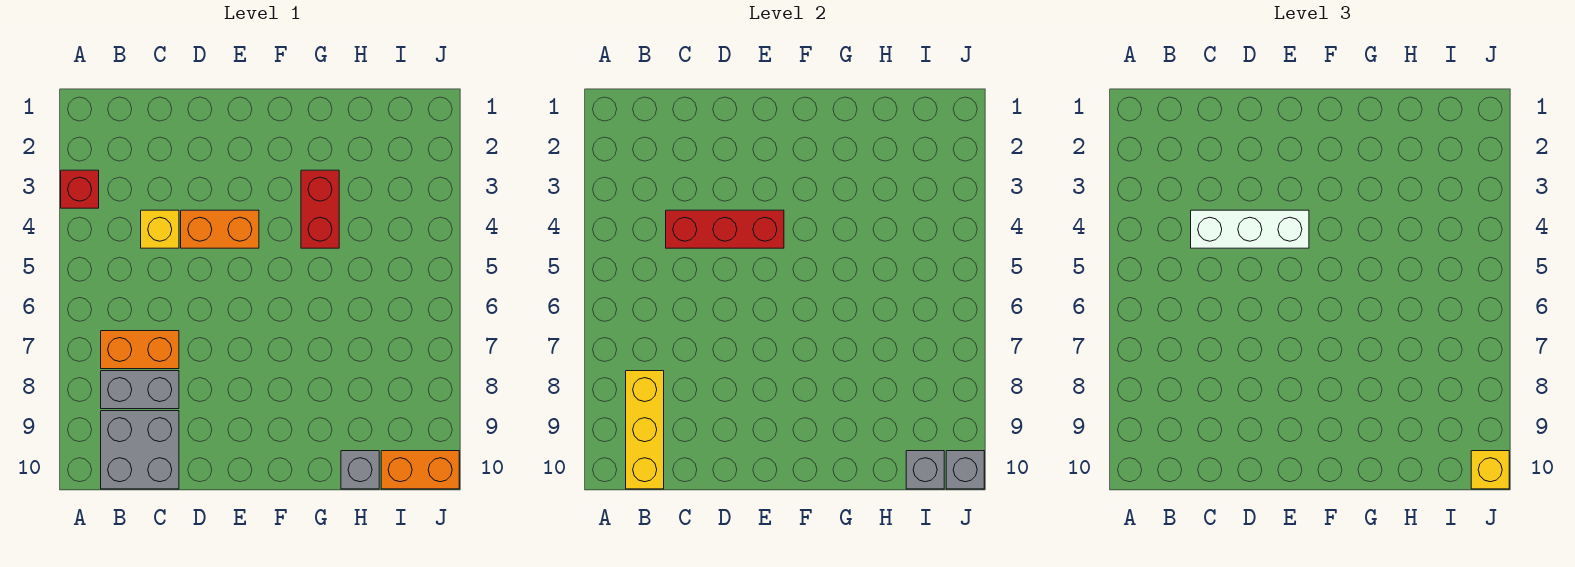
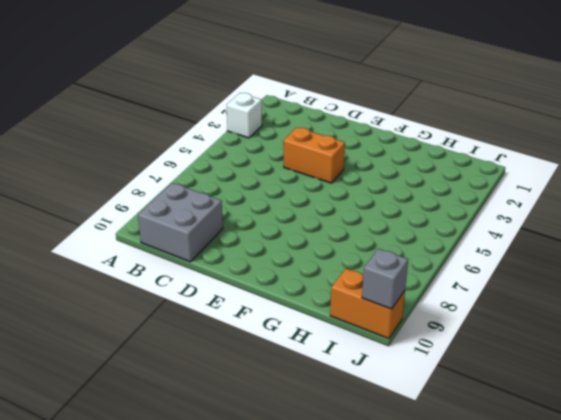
white brick A3 level 1 -> red brick A3 level 1
none -> orange brick B7:C7 level 1
none -> grey brick B8:C8 level 1
none -> yellow brick C4 level 1

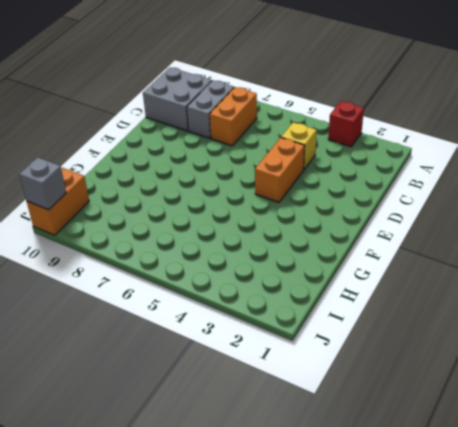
none -> red brick G3:G4 level 1
none -> grey brick H10 level 1
none -> yellow brick B8:B10 level 2

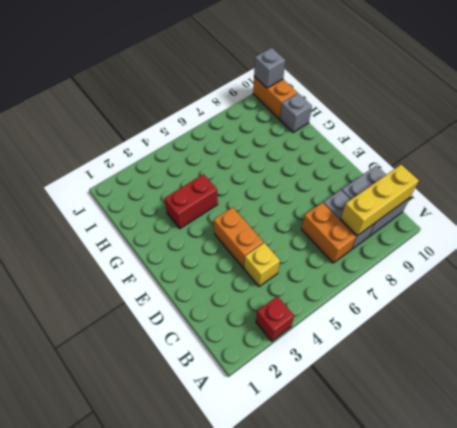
none -> red brick C4:E4 level 2
none -> grey brick I10 level 2
none -> white brick C4:E4 level 3

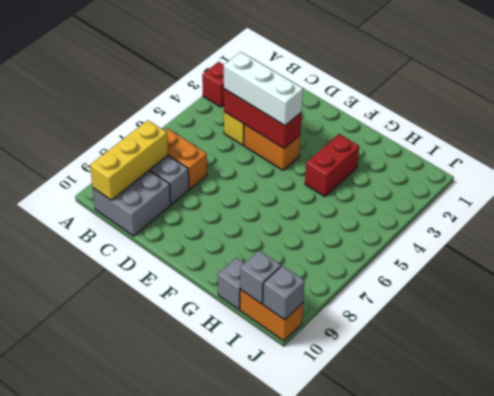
none -> yellow brick J10 level 3

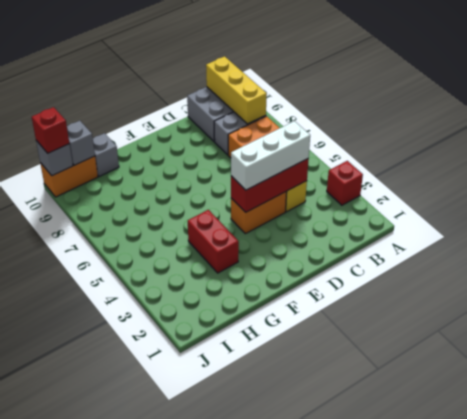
red brick J10 level 3 -> yellow brick J10 level 3

